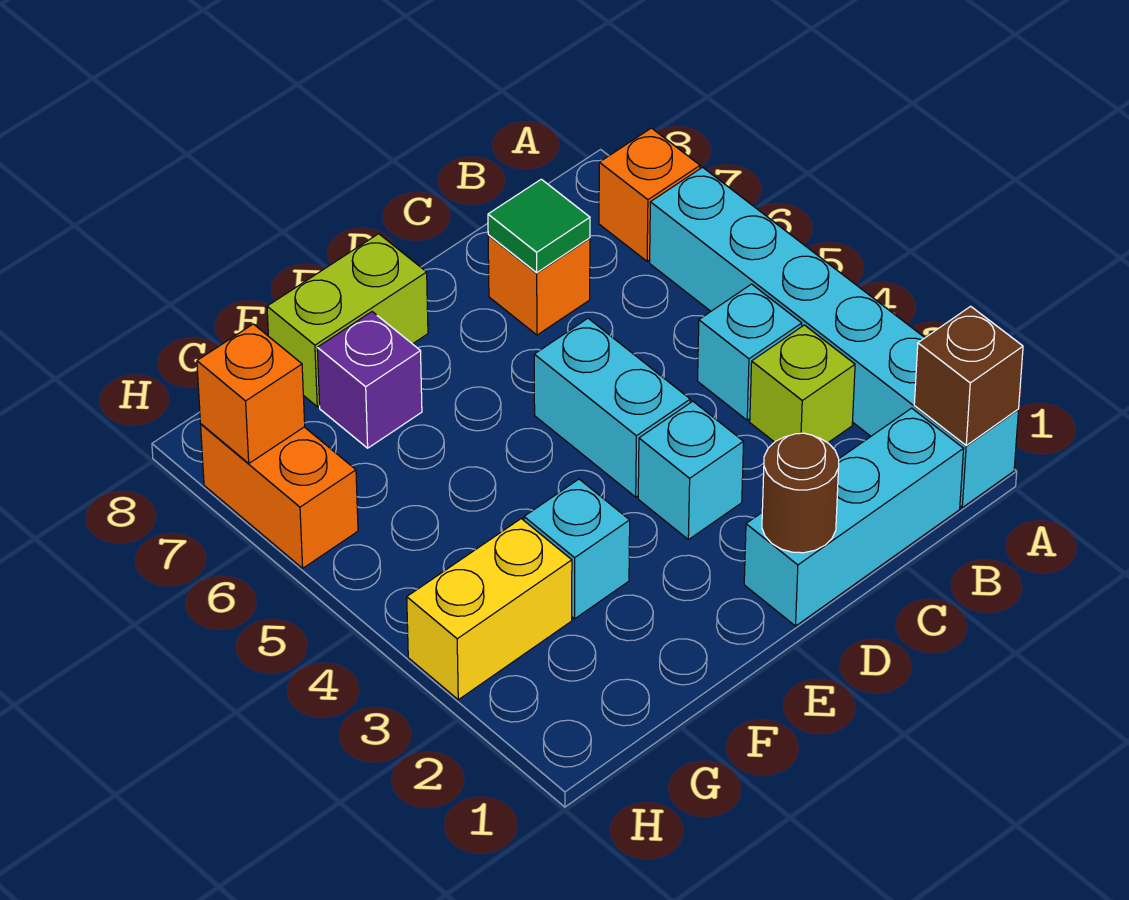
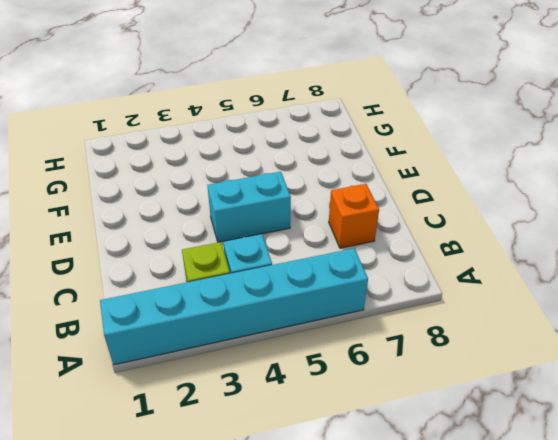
none -> orange brick A7 level 1
none -> cyan brick B1:D1 level 1
none -> cyan brick D3 level 1

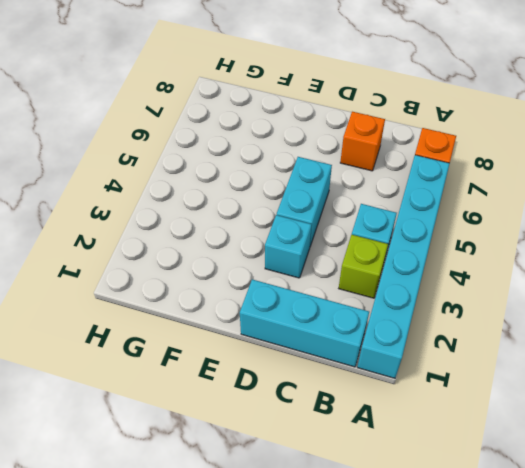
none -> lime brick E8:F8 level 1
none -> cyan brick F3 level 1
none -> purple brick F7 level 1

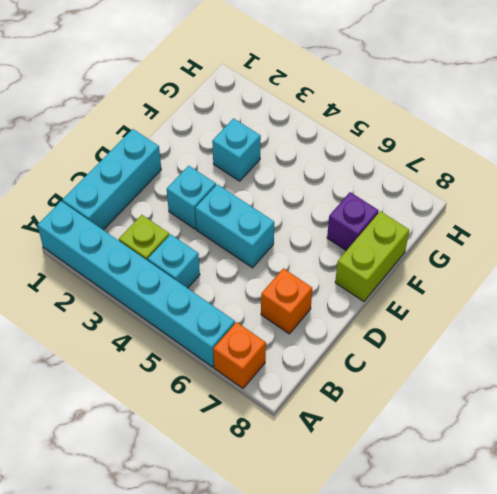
none -> yellow brick G3:H3 level 1
none -> orange brick H6:H7 level 1
none -> brown brick A1 level 2

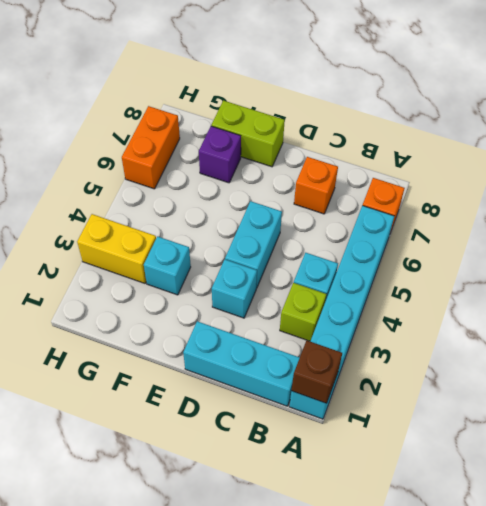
none -> green tile C7 level 2
none -> brown round brick D1 level 2
none -> orange brick H7 level 2

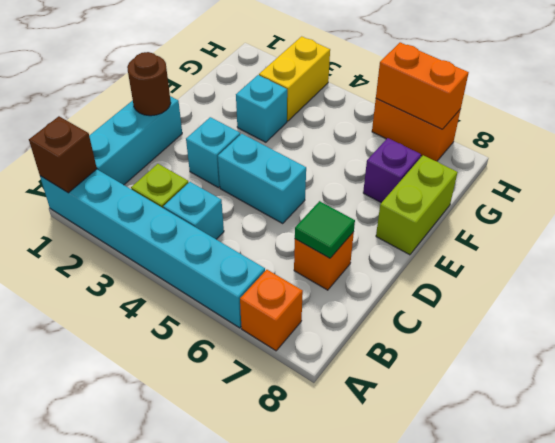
orange brick H6:H7 level 2 -> orange brick H7 level 2

